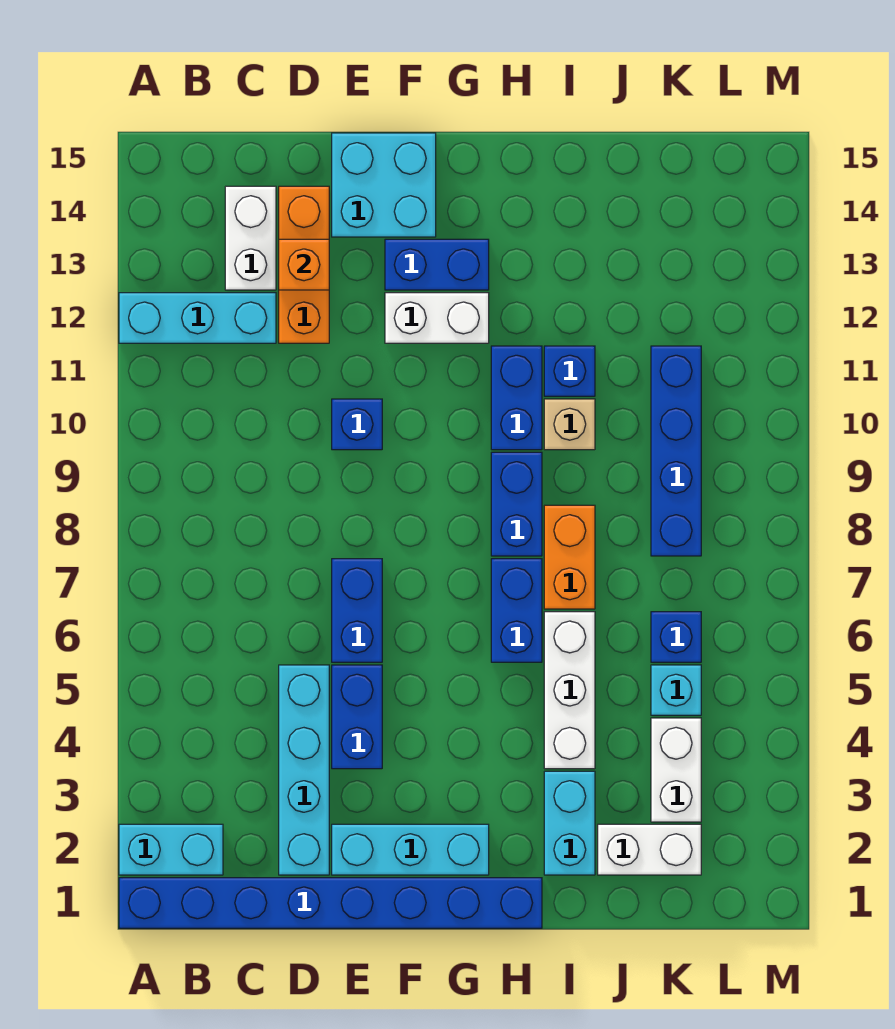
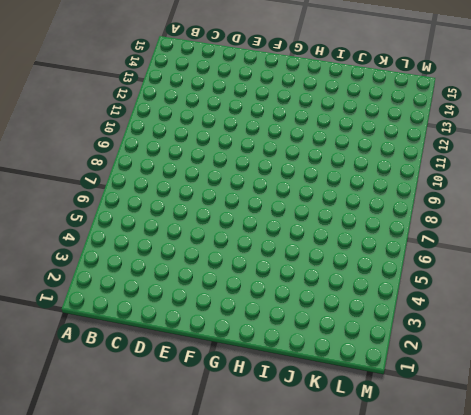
none -> blue brick A1:H1 level 1
none -> cyan brick A2:B2 level 1
none -> cyan brick A12:C12 level 1

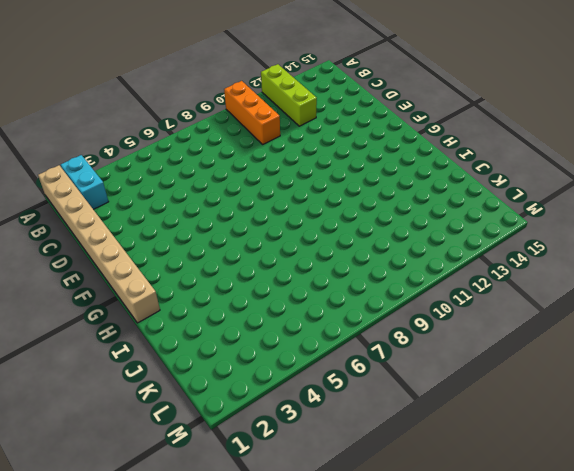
tan brick A1:H1 level 1 -> blue brick A1:H1 level 1
orange brick A10:C10 level 1 -> orange brick D12:D14 level 1
lime brick A12:C12 level 1 -> cyan brick A12:C12 level 1
none -> white brick C13:C14 level 1
none -> cyan brick D2:D5 level 1
none -> cyan brick E2:G2 level 1

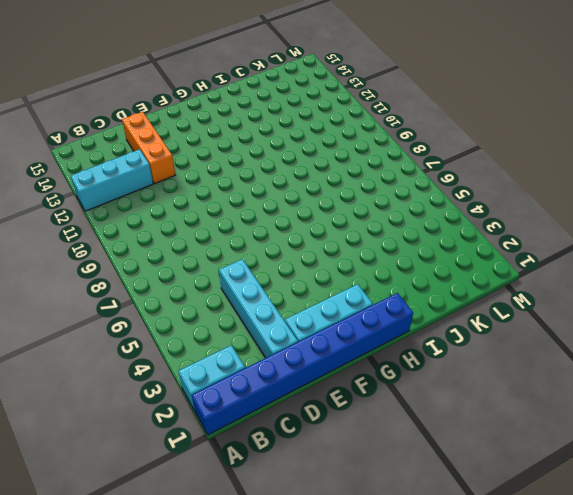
none -> white brick C13:C14 level 1
none -> blue brick E4:E5 level 1
none -> blue brick E6:E7 level 1

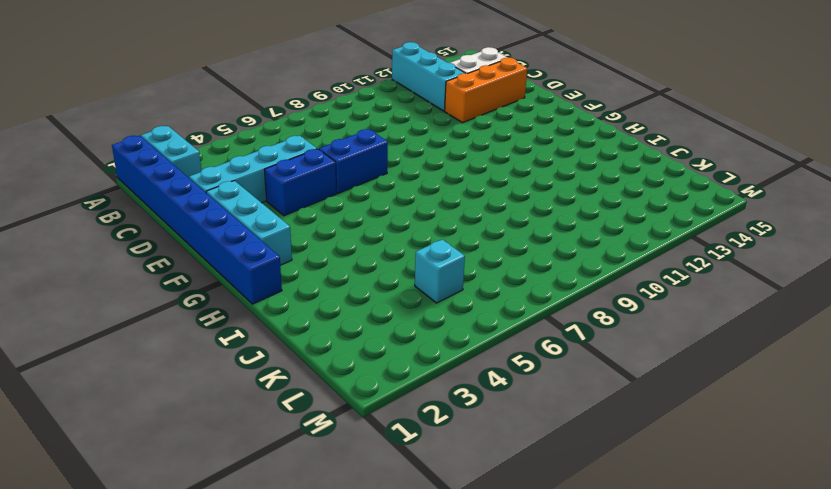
none -> blue brick E10 level 1
none -> cyan brick E14:F15 level 1
none -> white brick F12:G12 level 1

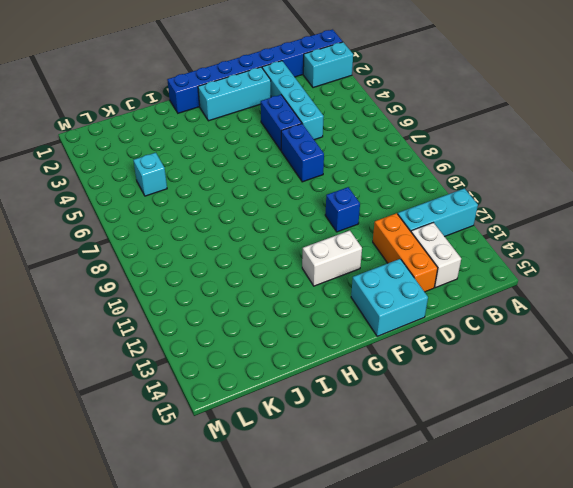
none -> blue brick F13:G13 level 1
none -> blue brick H6:H7 level 1
none -> blue brick H8:H9 level 1

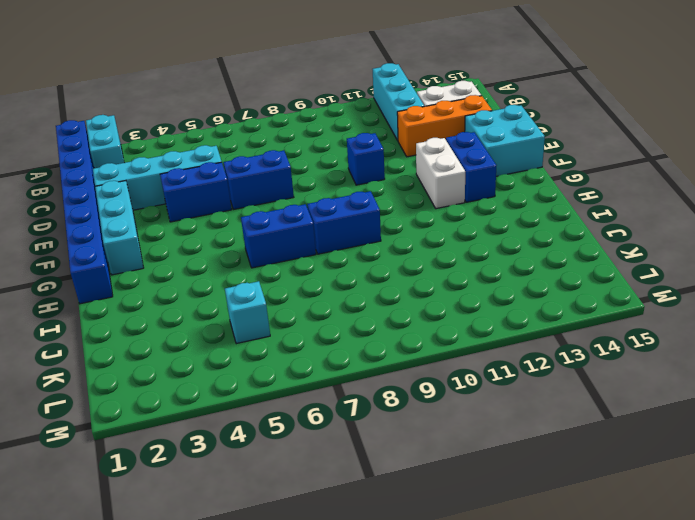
none -> blue brick H10:H11 level 1
none -> cyan brick I2:I3 level 1
none -> white brick I4:I6 level 1

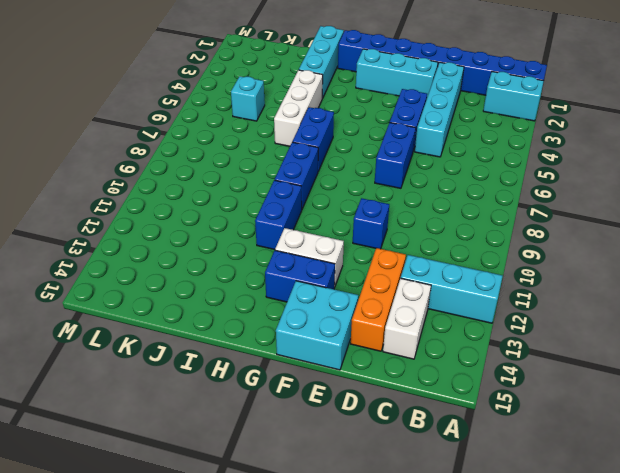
cyan brick I1:I3 level 1 -> cyan brick I2:I3 level 1
none -> orange brick I7:I8 level 1
none -> tan brick I10 level 1
none -> blue brick I11 level 1

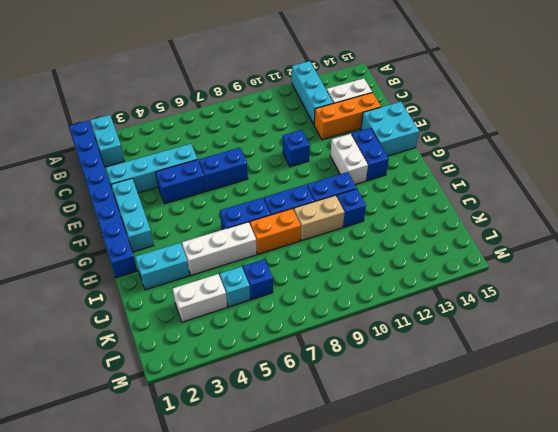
tan brick I9:I10 level 1 -> tan brick I10 level 1
none -> white brick J2:K2 level 1
none -> blue brick K8:K11 level 1
none -> orange brick D13 level 2

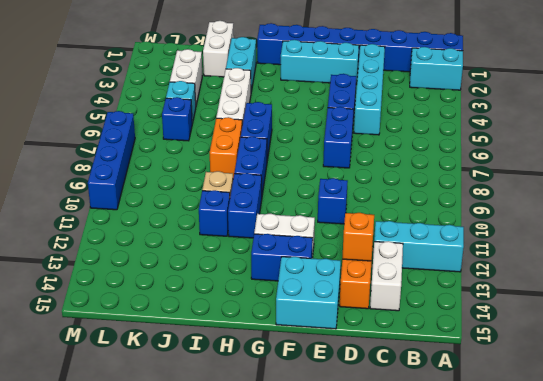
white brick J1:J2 level 1 -> white brick J2:K2 level 1
blue brick M7:M10 level 1 -> blue brick K8:K11 level 1

